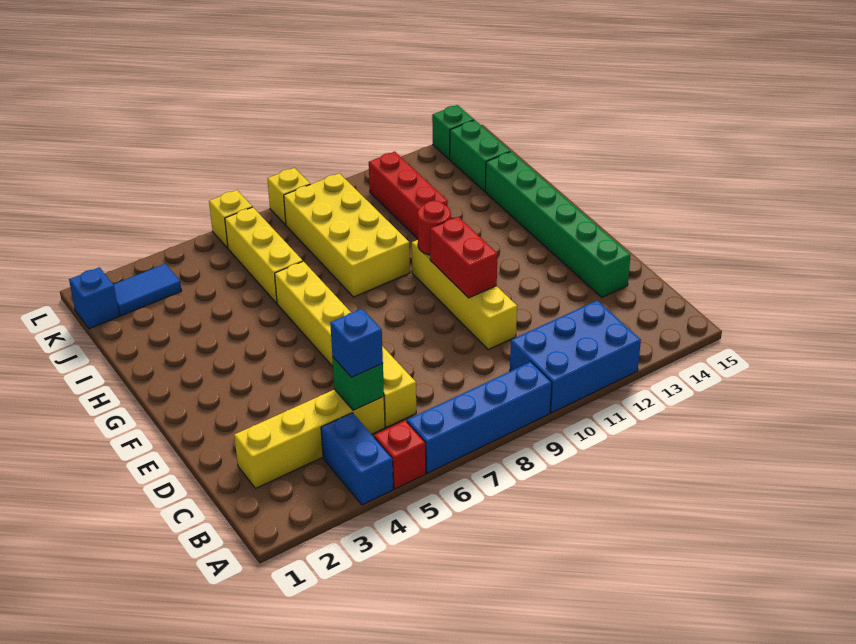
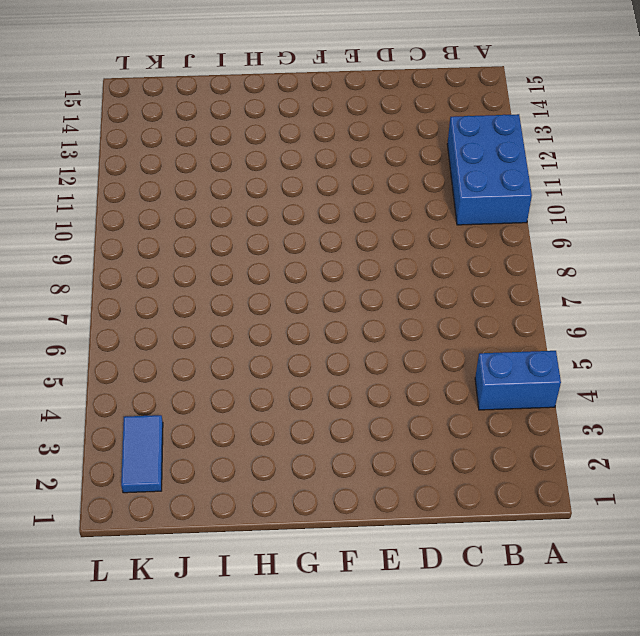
none -> red brick A5 level 1
none -> blue brick A6:A9 level 1
none -> yellow brick C2:C5 level 1

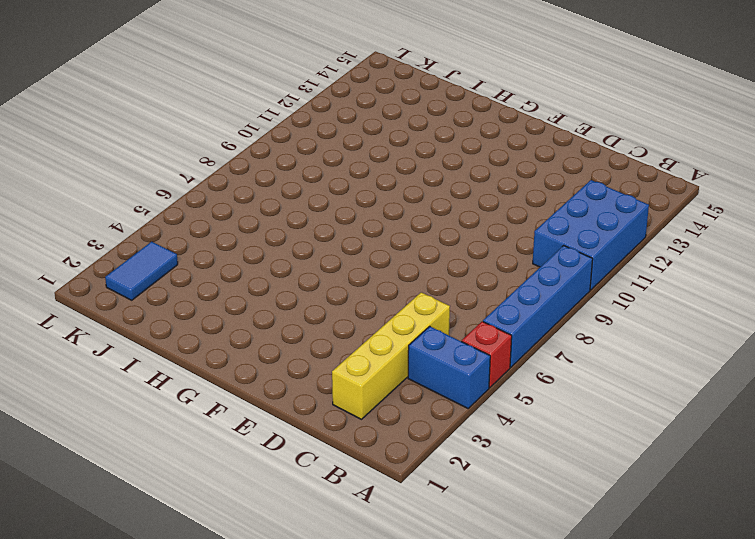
none -> yellow brick C6:H6 level 1
none -> yellow brick D10:G10 level 1
none -> green brick D14:I14 level 1

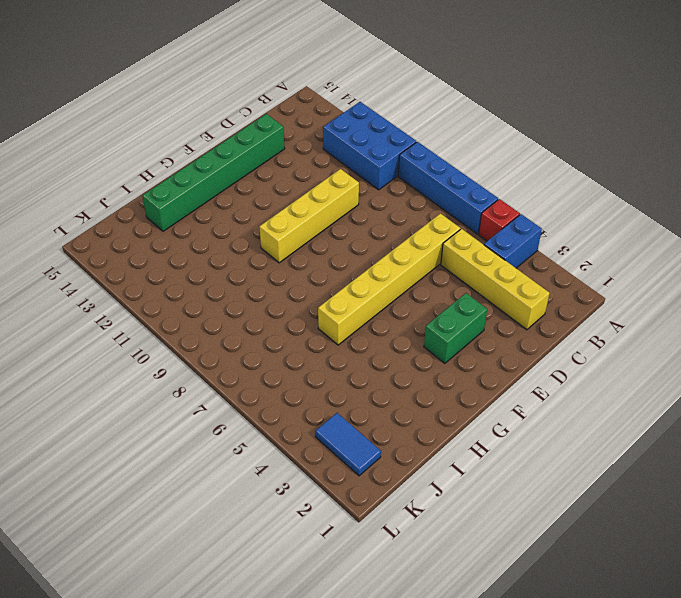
green brick E3:F3 level 1 -> green brick J14:K14 level 1
none -> yellow brick H8:K9 level 1
none -> yellow brick I6:K6 level 1
none -> red brick I11:K11 level 1

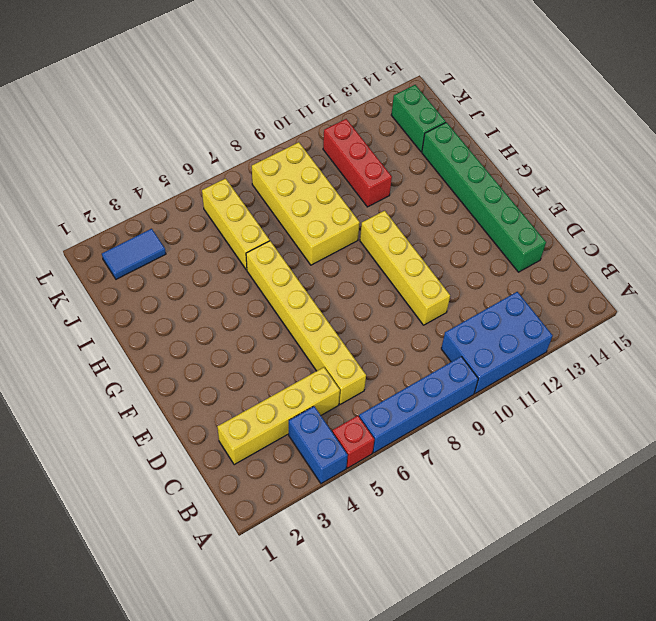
none -> blue brick K1 level 1
none -> yellow brick L6 level 1
none -> yellow brick L8 level 1

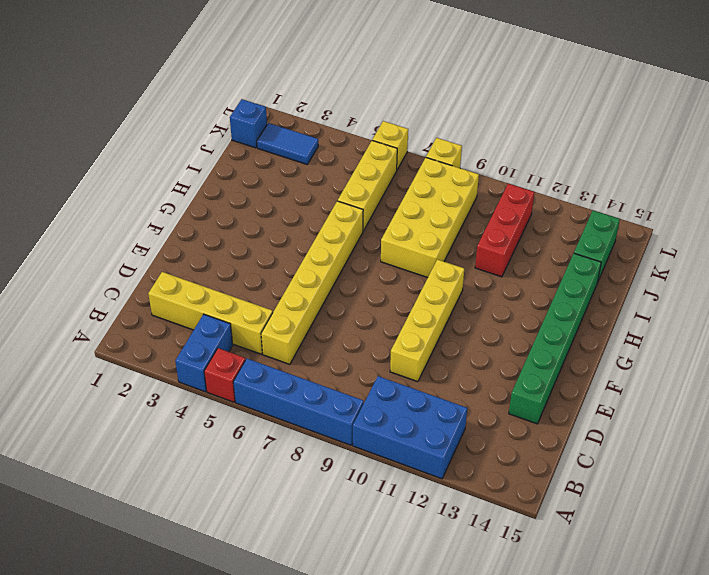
none -> green brick L14 level 1
none -> green brick C5 level 2
none -> red brick E10:F10 level 2

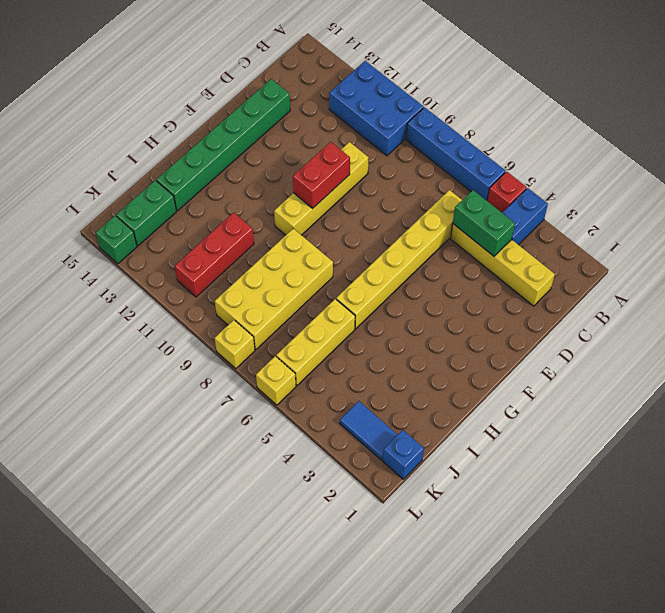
green brick C4:C5 level 2 -> green brick C5 level 2
none -> red round brick G10 level 2
none -> blue brick C5 level 3

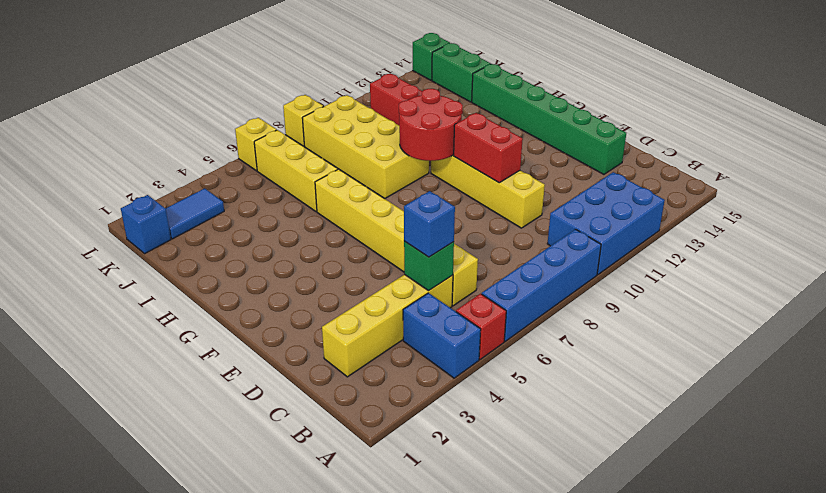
red round brick G9:H10 level 2 -> red round brick G10 level 2

